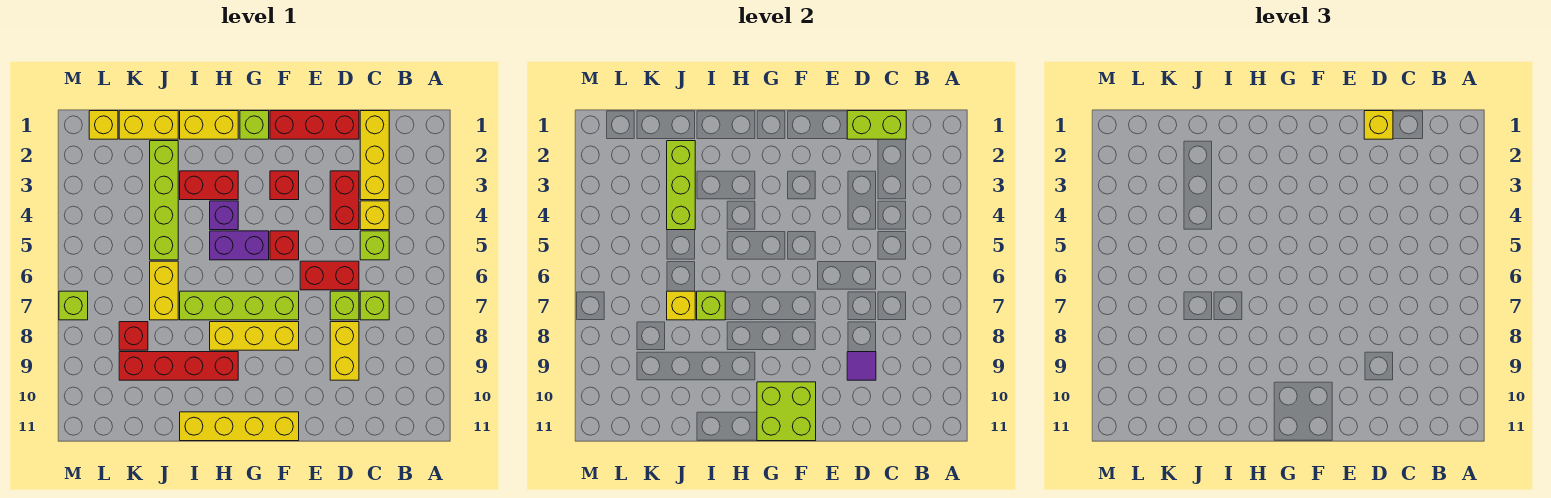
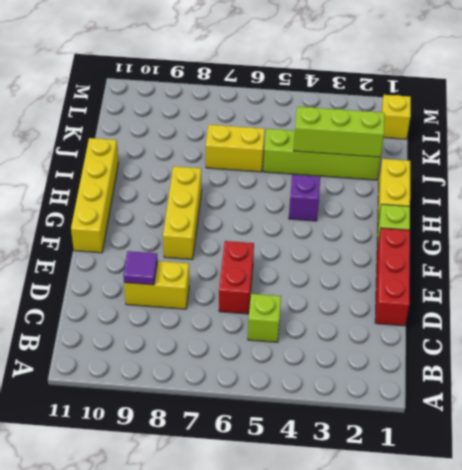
none -> yellow brick C1:C3 level 1
none -> yellow brick C4 level 1
none -> lime brick C7 level 1
none -> red brick D3:D4 level 1

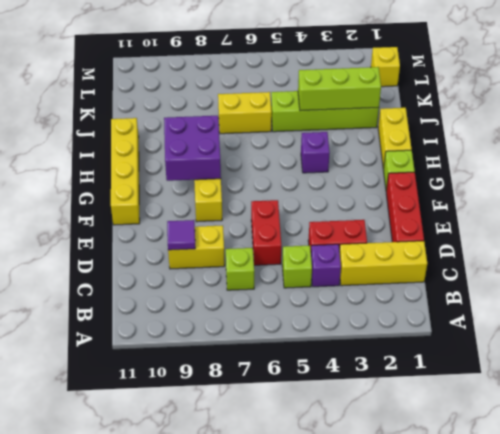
purple brick C4 level 1 -> yellow brick C4 level 1
purple brick G8:H9 level 2 -> none
none -> lime brick D7 level 1
none -> red brick F3 level 1
none -> red brick F5 level 1
none -> lime brick F7:I7 level 1

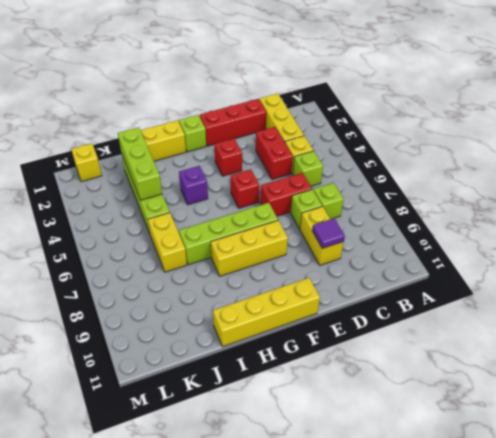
none -> purple brick G5:H5 level 1
none -> red brick H3:I3 level 1
none -> red brick H9:K9 level 1
none -> yellow brick J1:K1 level 1

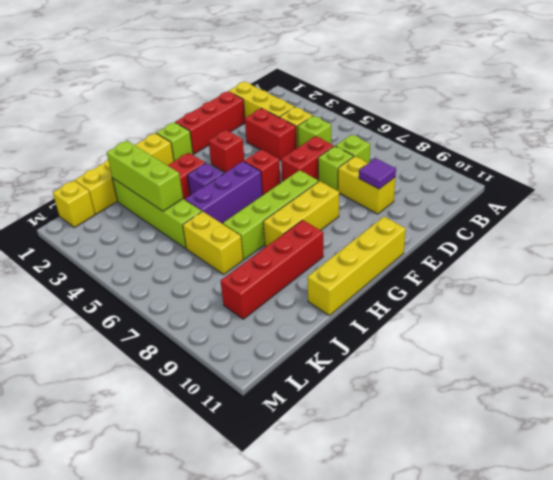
purple brick G5:I5 level 1 -> purple brick G5:H5 level 1
none -> red brick K8 level 1
none -> lime brick M7 level 1
none -> lime brick C1:D1 level 2
none -> lime brick F10:G11 level 2

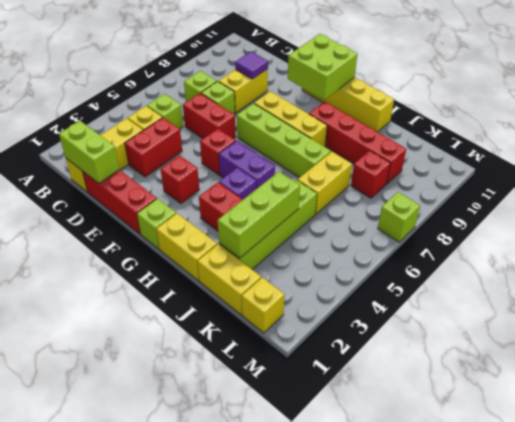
none -> lime brick I7 level 2
none -> yellow brick J7 level 2
none -> yellow brick D1 level 3

